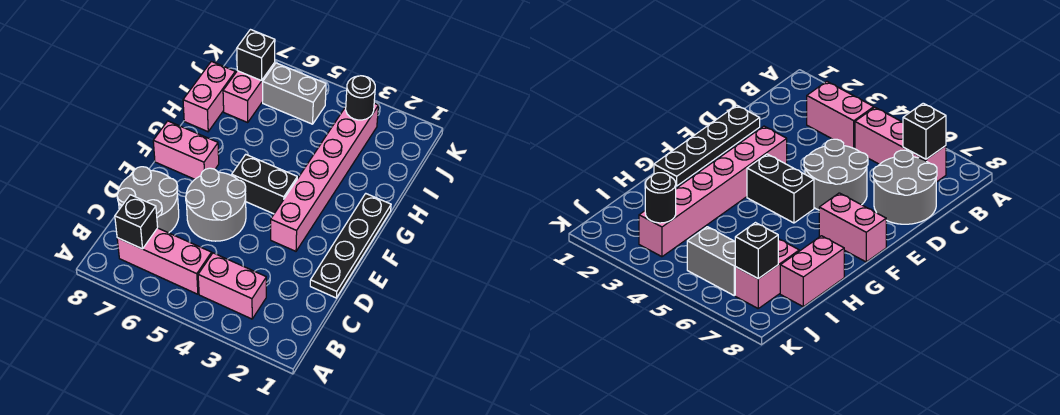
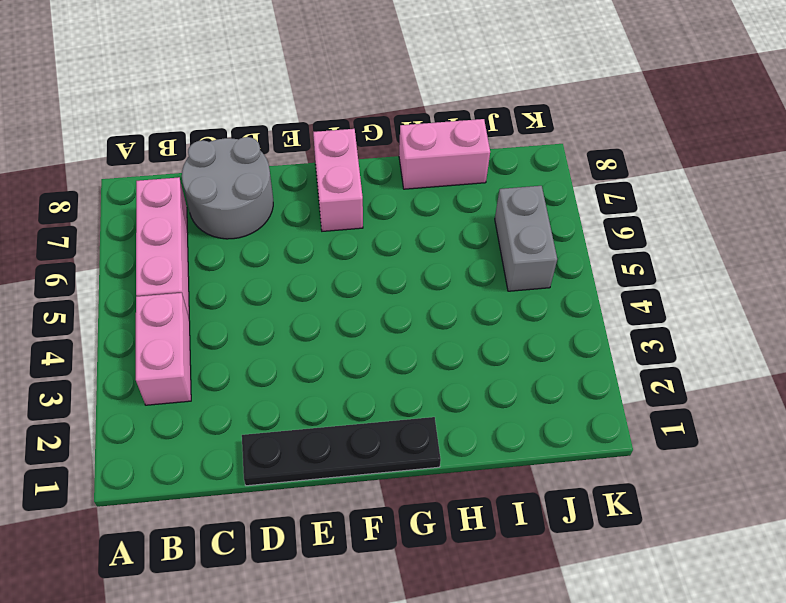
none -> grey round brick D5:E6 level 1
none -> pink brick E3:J3 level 1
none -> black brick F4:F5 level 1

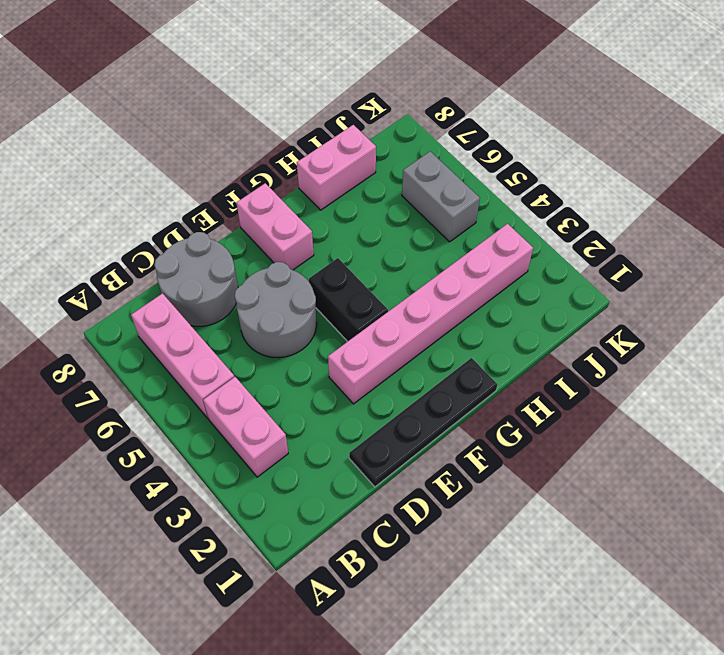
none -> pink brick I7:J7 level 1
none -> black brick B7 level 2
none -> black round brick J3 level 2

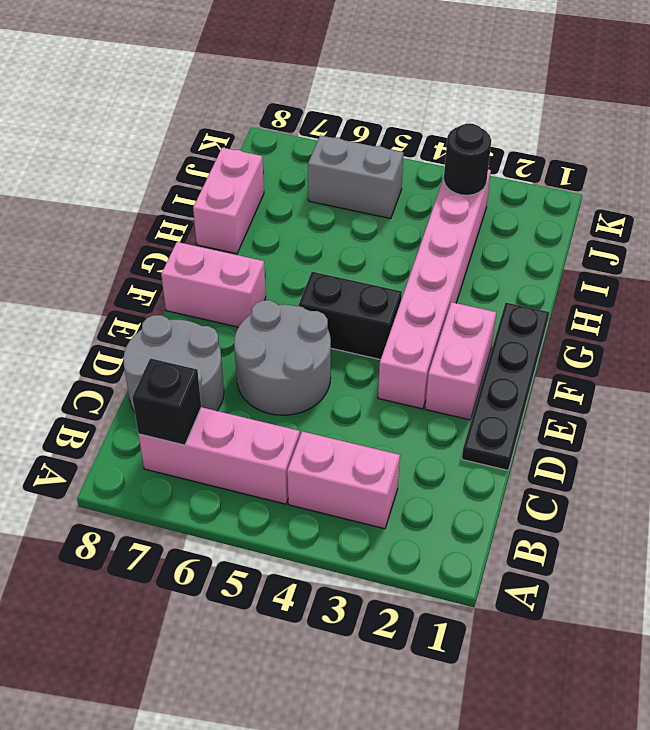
pink brick E2:F2 level 1 -> pink brick I7:J7 level 1
none -> black brick J7 level 2

